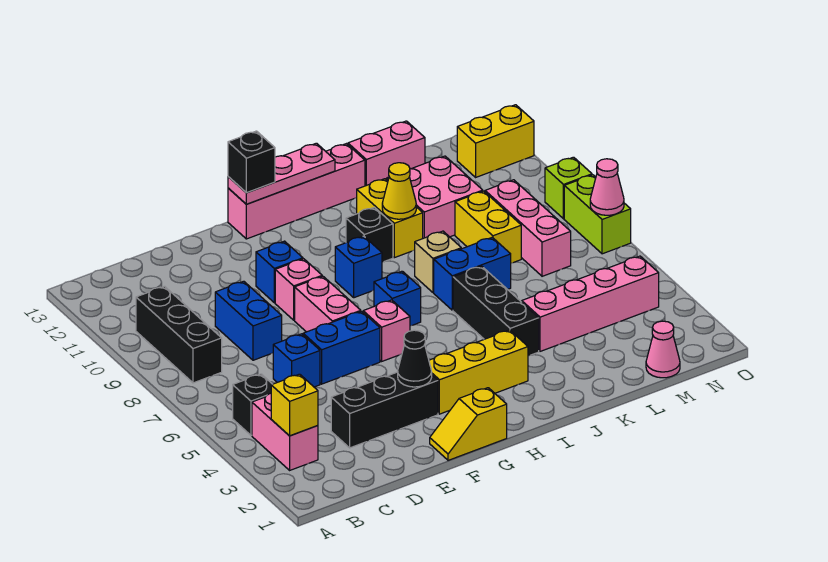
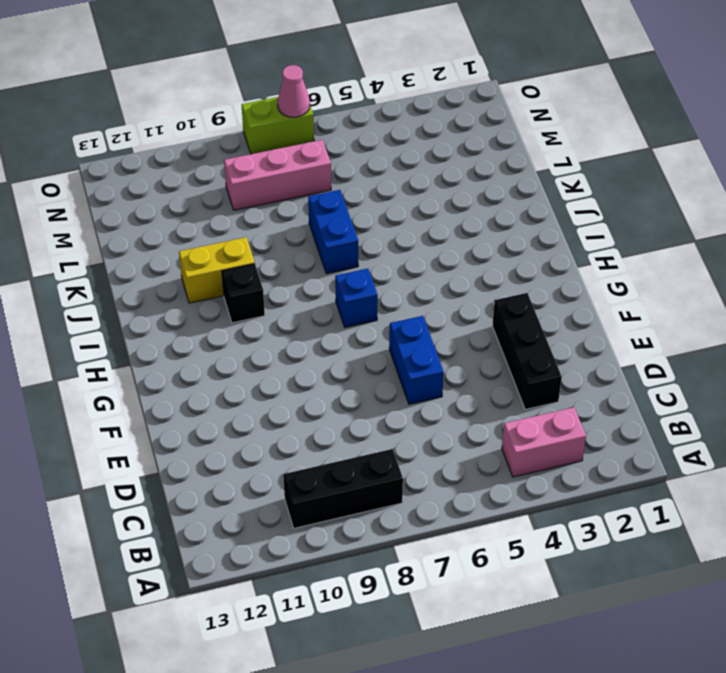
none -> black brick B5 level 1
none -> blue brick D6 level 1
none -> blue brick D8:D9 level 1
none -> yellow slope F1:G1 level 1 top G

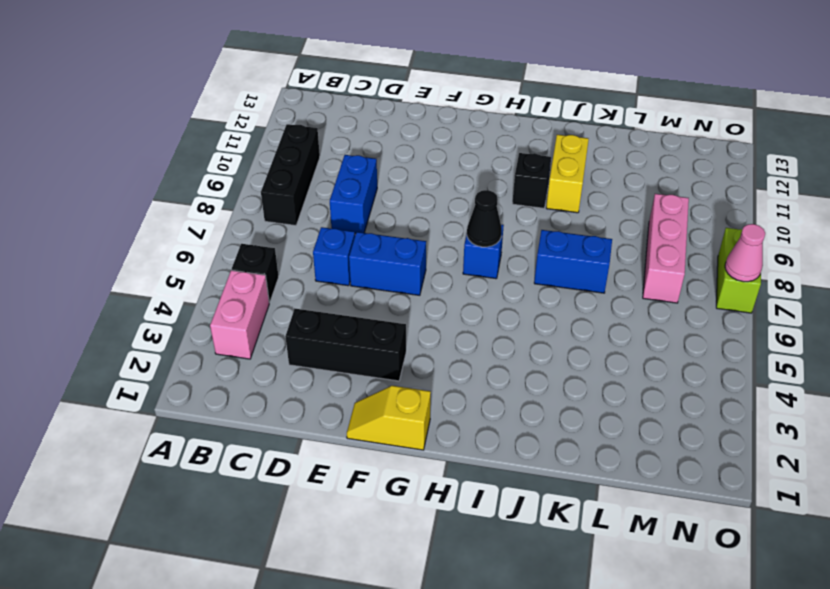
black cone H7 level 2 -> black cone F3 level 2
none -> pink brick F7:F8 level 1
none -> pink brick F9 level 1
none -> blue brick F10 level 1
none -> yellow brick G3:I3 level 1

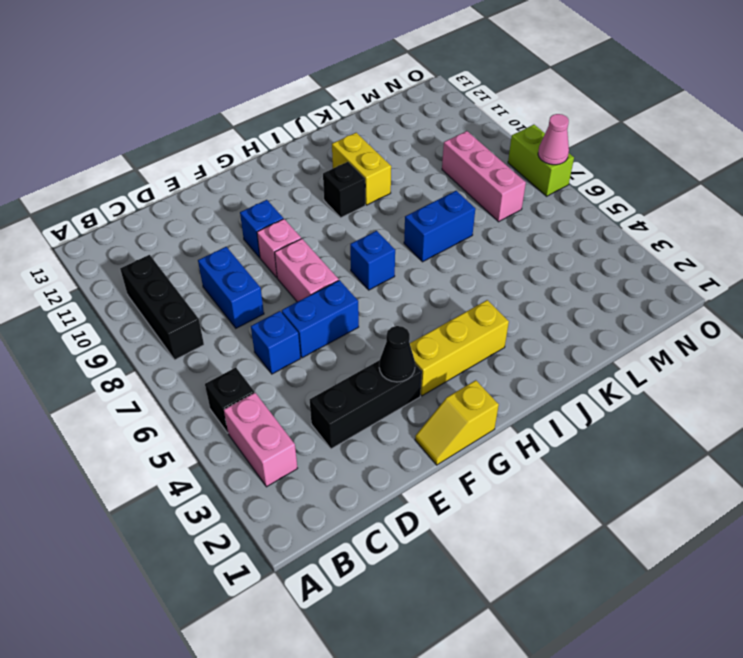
none -> pink brick G6 level 1
none -> pink brick G13:J13 level 1
none -> blue brick H9 level 1
none -> black brick J4:J6 level 1

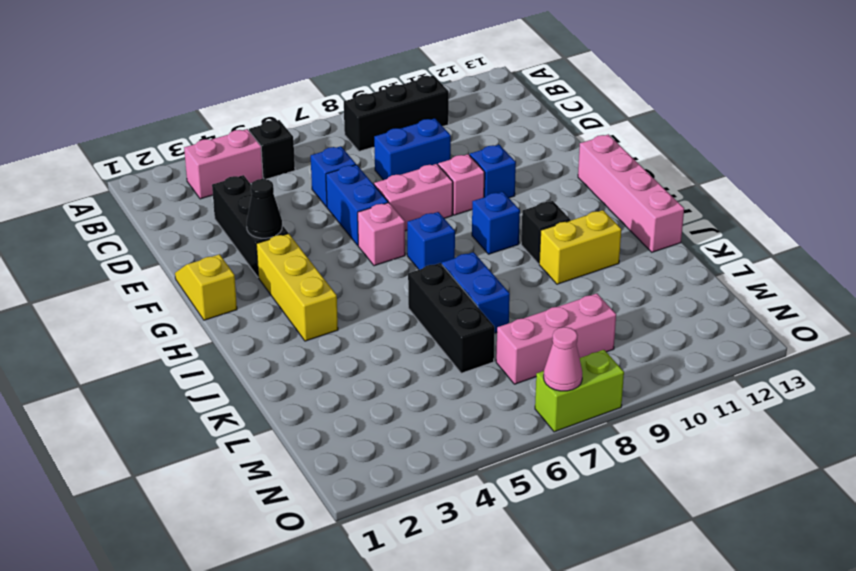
black brick J6:L6 level 1 -> black brick J4:J6 level 1
none -> tan brick J8 level 1
none -> pink brick K4:N4 level 1
none -> pink brick K10:L11 level 1
none -> pink brick K13:L13 level 1

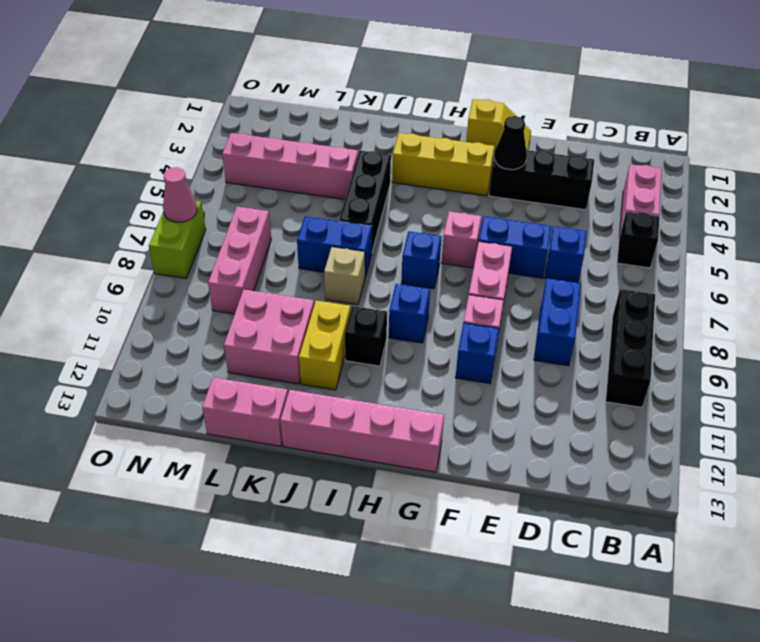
none -> yellow brick L8:L9 level 1
none -> pink cone M1 level 1
none -> yellow brick N12:O12 level 1
none -> lime brick O9 level 1

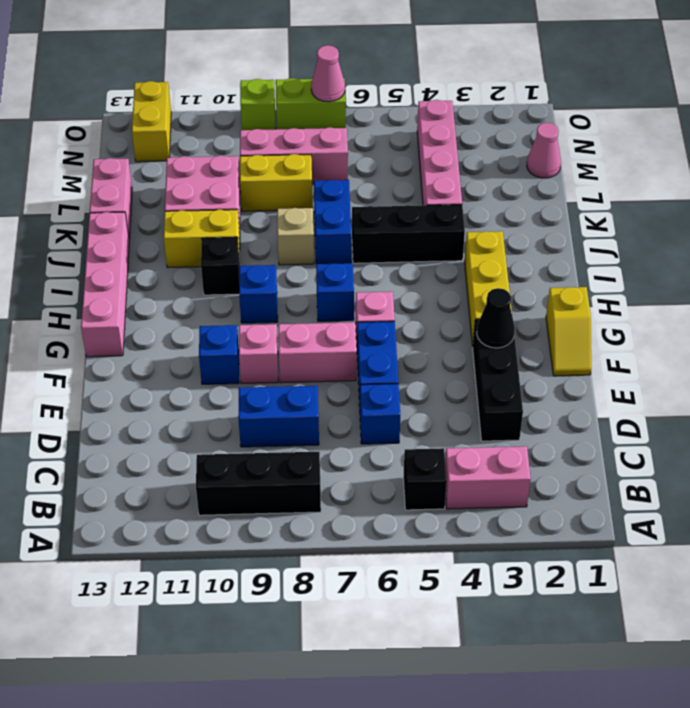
none -> yellow brick B3 level 2
none -> pink plate G13:I13 level 2
none -> yellow cone J10 level 2
none -> black brick G13 level 3

